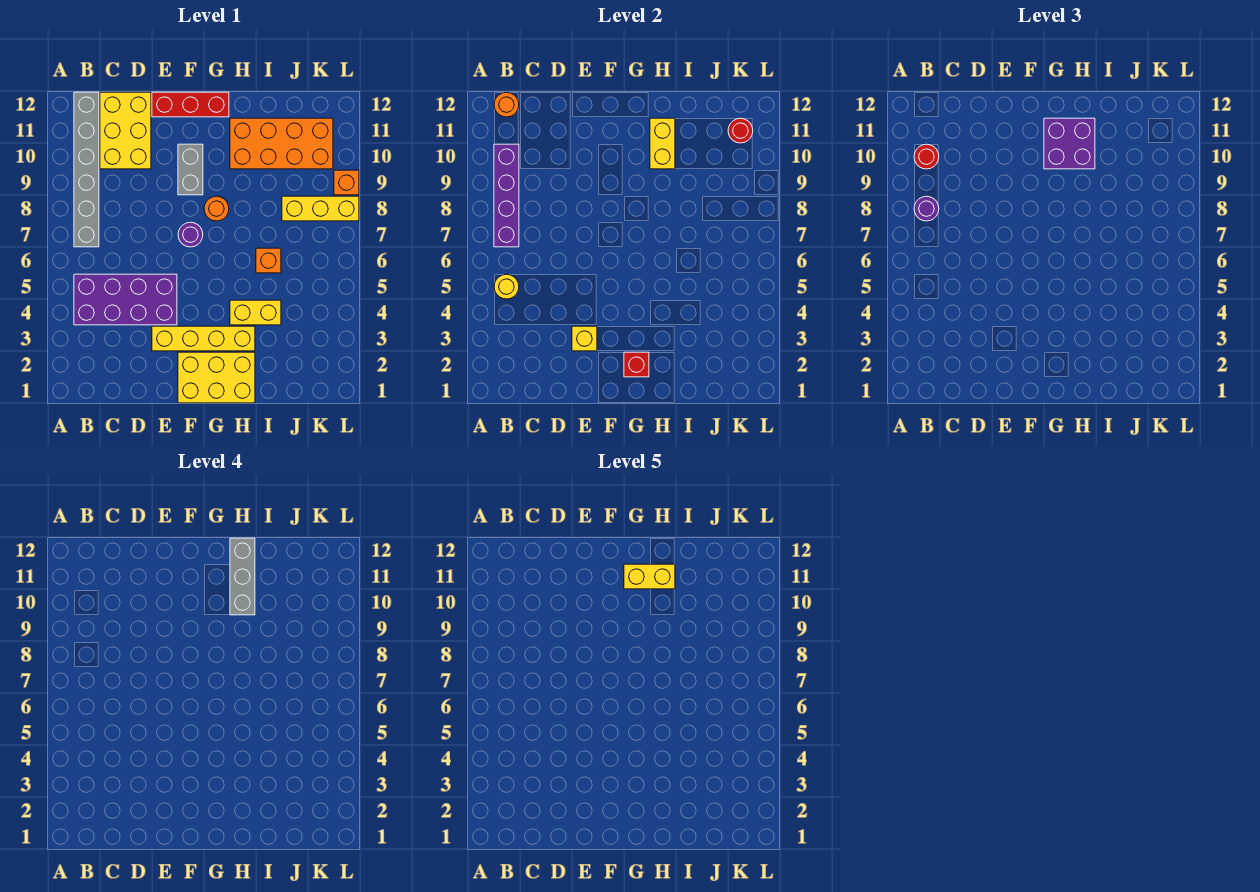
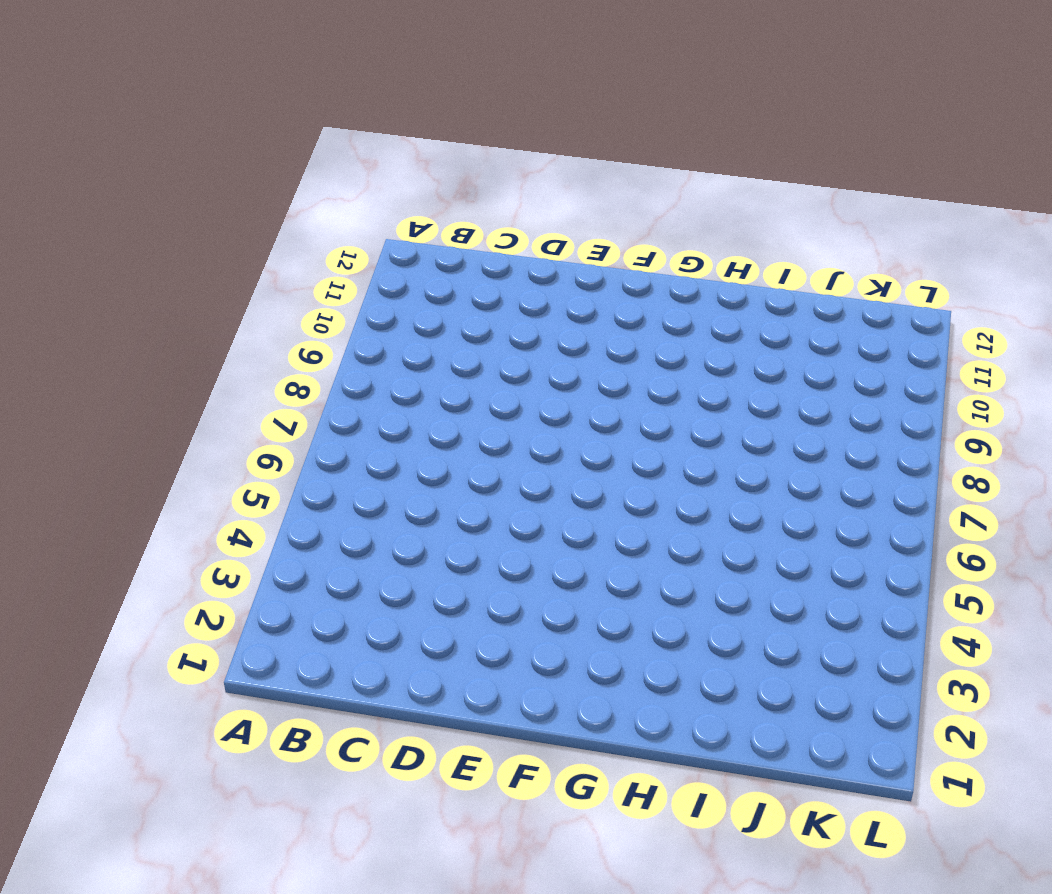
none -> purple brick B4:E5 level 1
none -> grey brick B7:B12 level 1
none -> yellow brick C10:D12 level 1

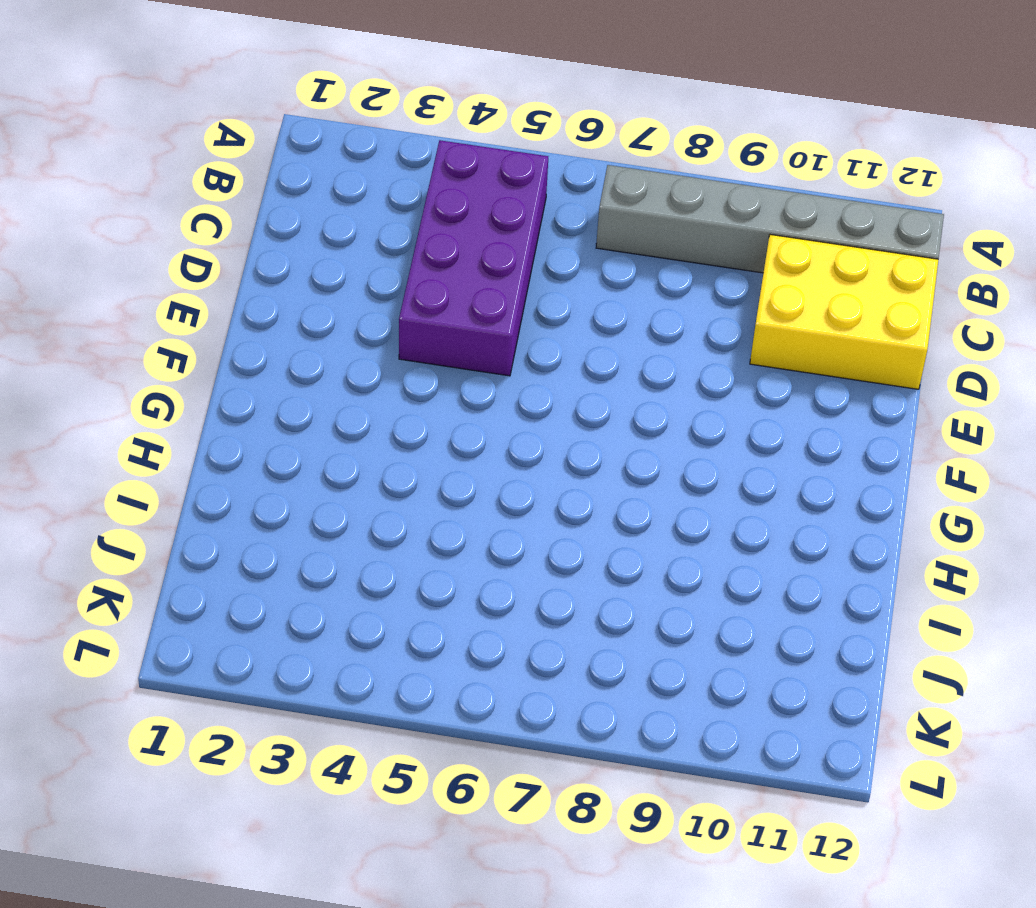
none -> yellow brick E3:H3 level 1
none -> red brick E12:G12 level 1
none -> yellow brick F1:H2 level 1

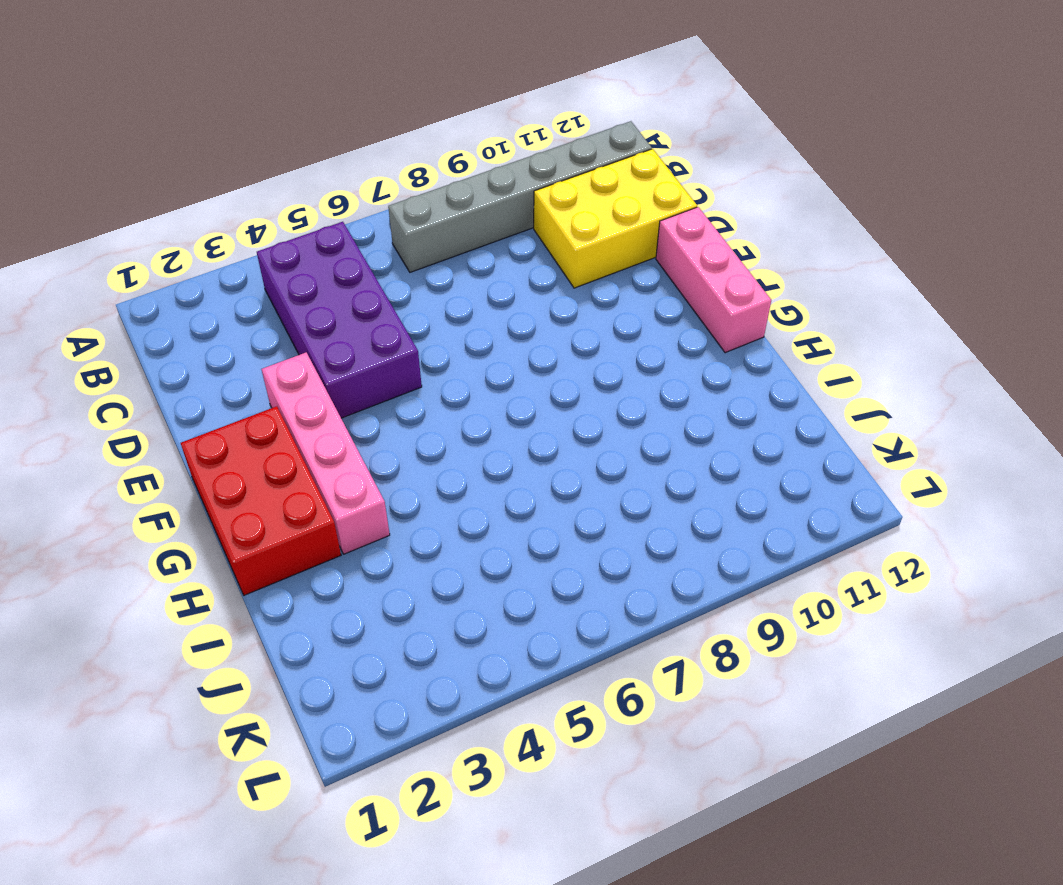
pink brick E3:H3 level 1 -> yellow brick E3:H3 level 1
pink brick E12:G12 level 1 -> red brick E12:G12 level 1
red brick F1:H2 level 1 -> yellow brick F1:H2 level 1
none -> purple round brick F7 level 1
none -> grey brick F9:F10 level 1
none -> orange round brick G8 level 1

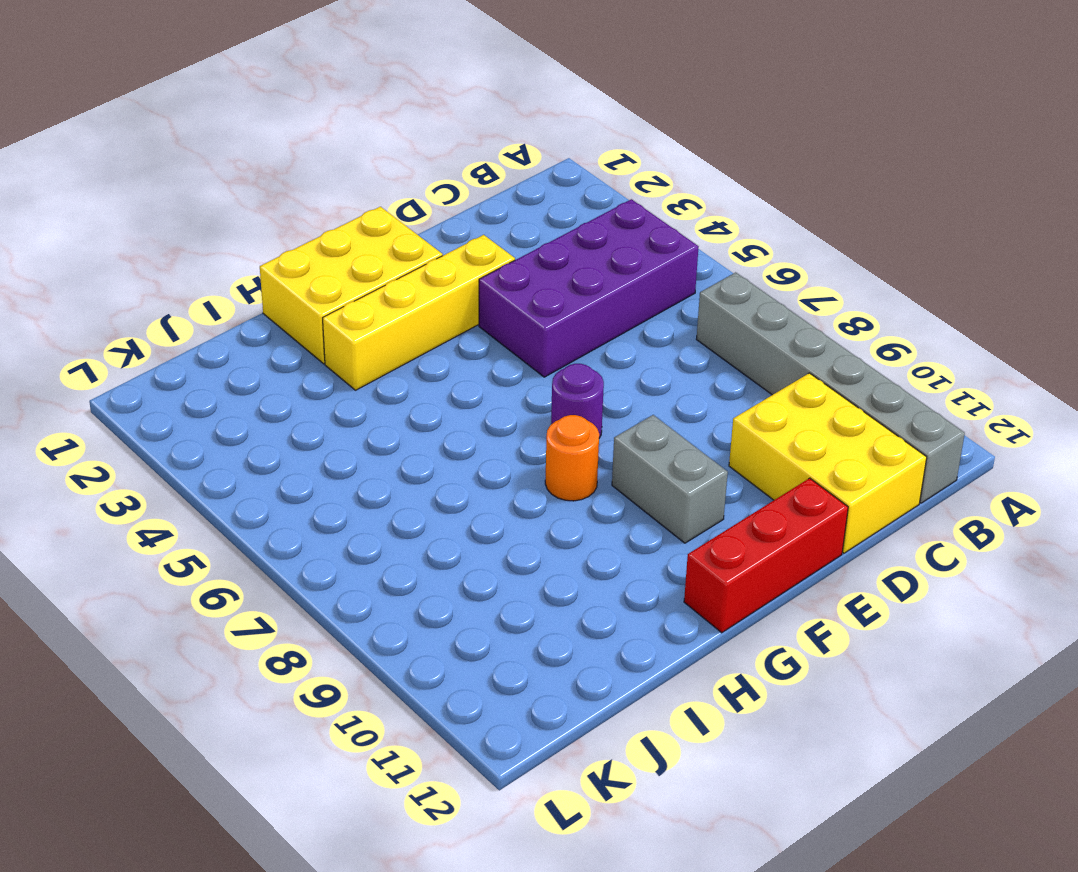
none -> yellow brick H4:I4 level 1
none -> orange brick H10:K11 level 1
none -> orange brick I6 level 1

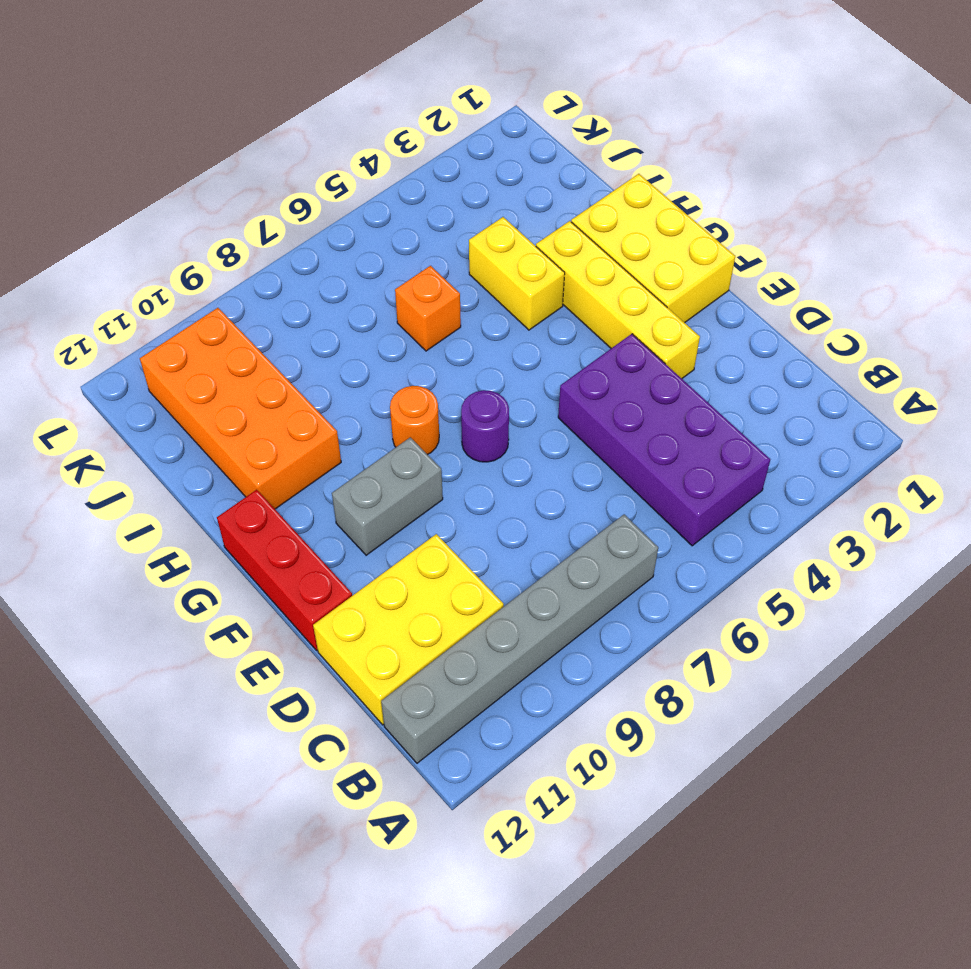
none -> yellow brick J8:L8 level 1
none -> orange brick L9 level 1
none -> yellow round brick B5 level 2

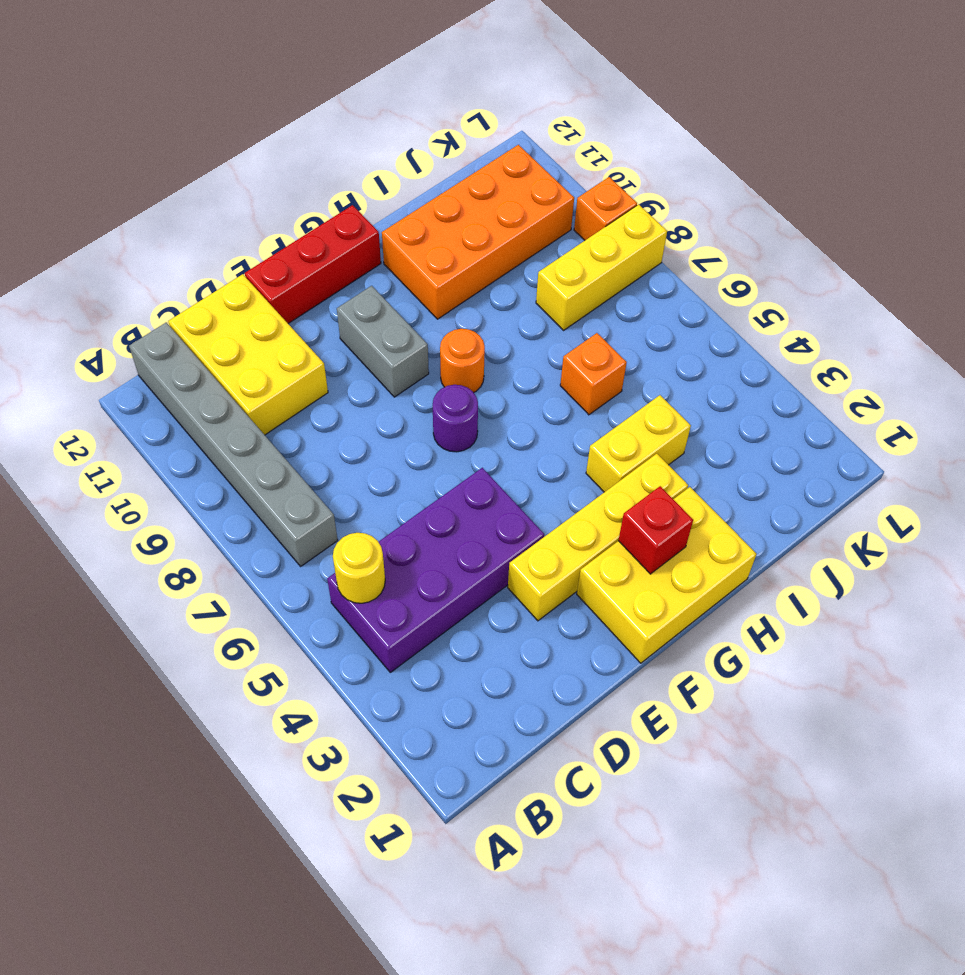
none -> purple brick B7:B10 level 2
none -> orange round brick B12 level 2
none -> yellow brick E3 level 2

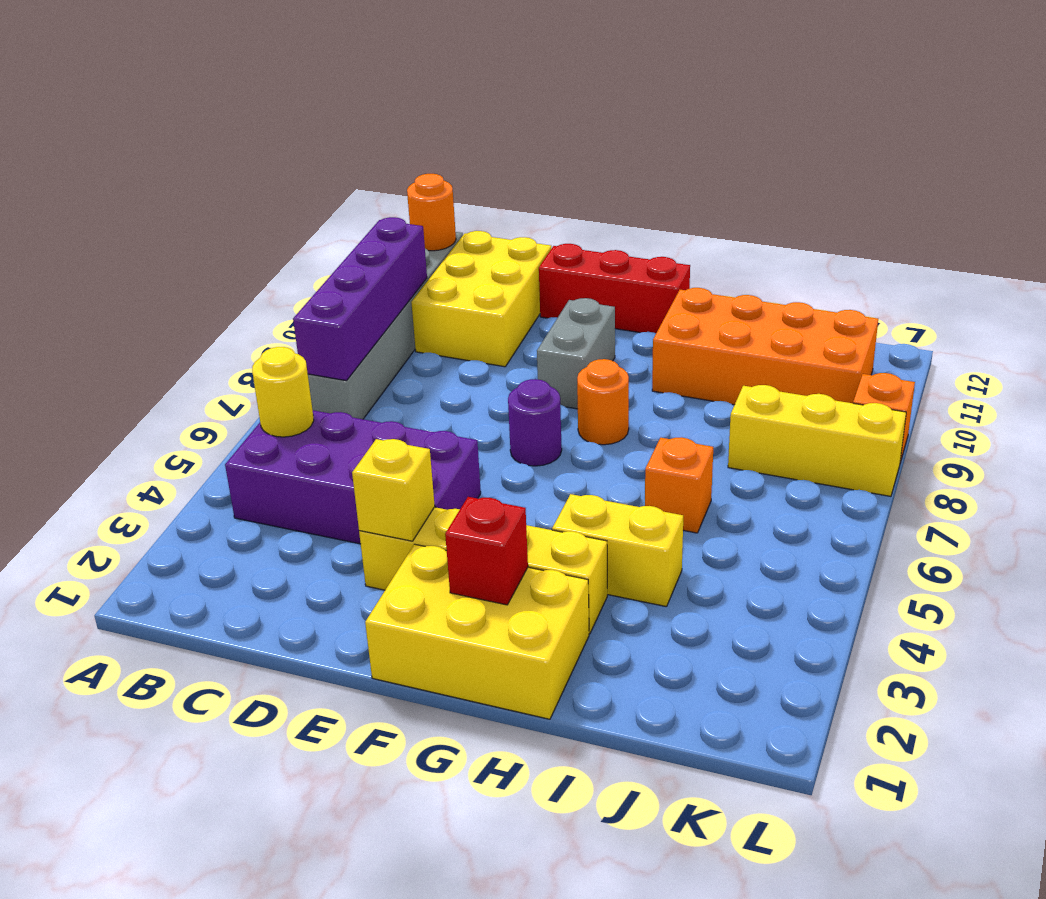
none -> yellow brick H10:H11 level 2
none -> red round brick K11 level 2
none -> purple round brick B8 level 3

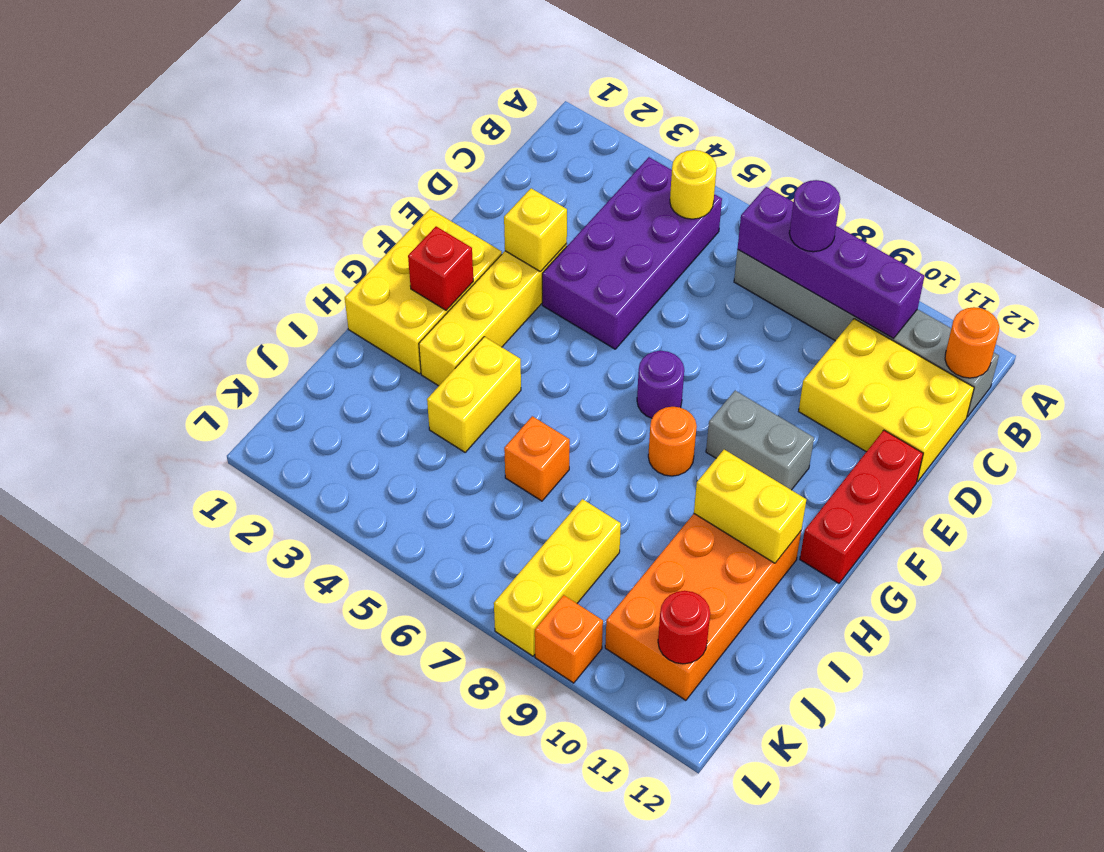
none -> red round brick B10 level 3
none -> purple brick G10:H11 level 3
none -> grey brick H10:H12 level 4

